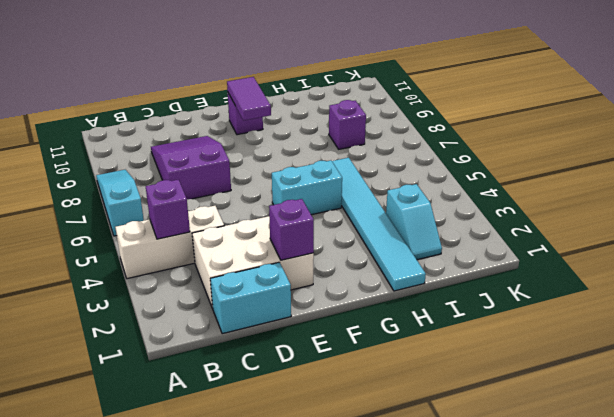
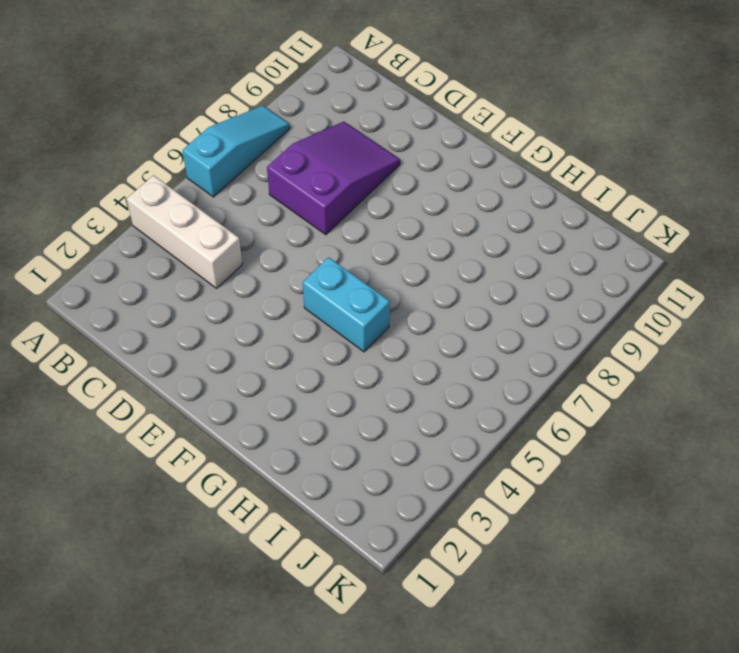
none -> cyan brick C1:D1 level 1
none -> white brick C2:E3 level 1
none -> purple brick F10 level 1

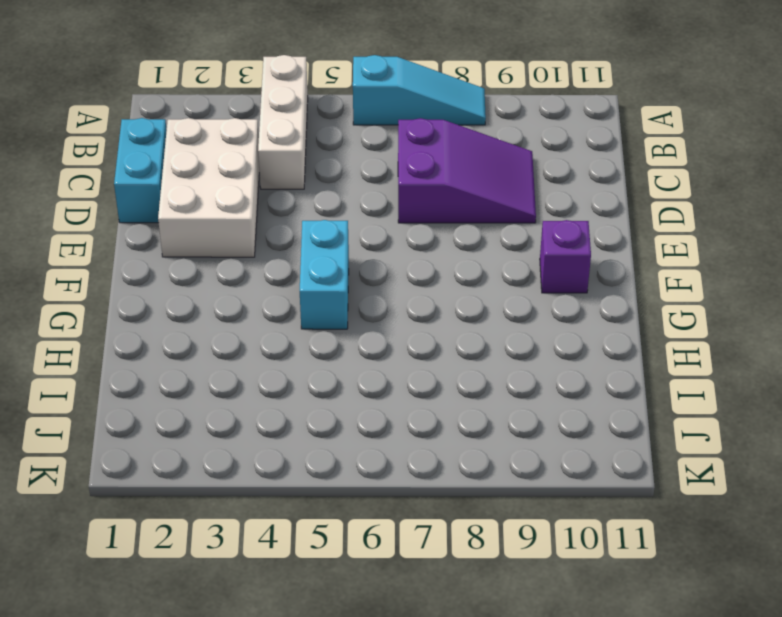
none -> cyan tile H1:H6 level 1
none -> cyan slope I2:I3 level 1 top 3
none -> purple brick I8 level 1

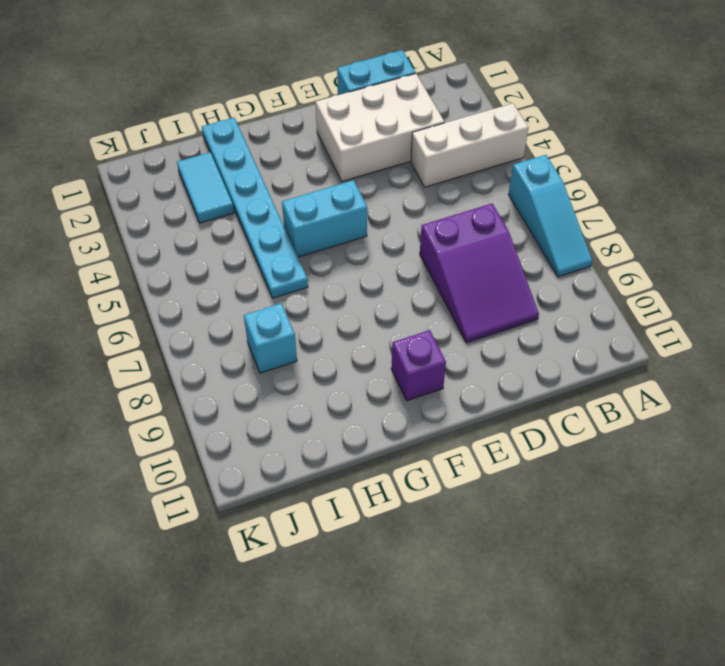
cyan plate H1:H6 level 1 -> cyan tile H1:H6 level 1
cyan tile I2:I3 level 1 -> cyan slope I2:I3 level 1 top 3
cyan brick I8 level 1 -> purple brick I8 level 1
none -> purple brick B4 level 2
none -> purple brick E2 level 2
none -> purple tile F9:F10 level 2

